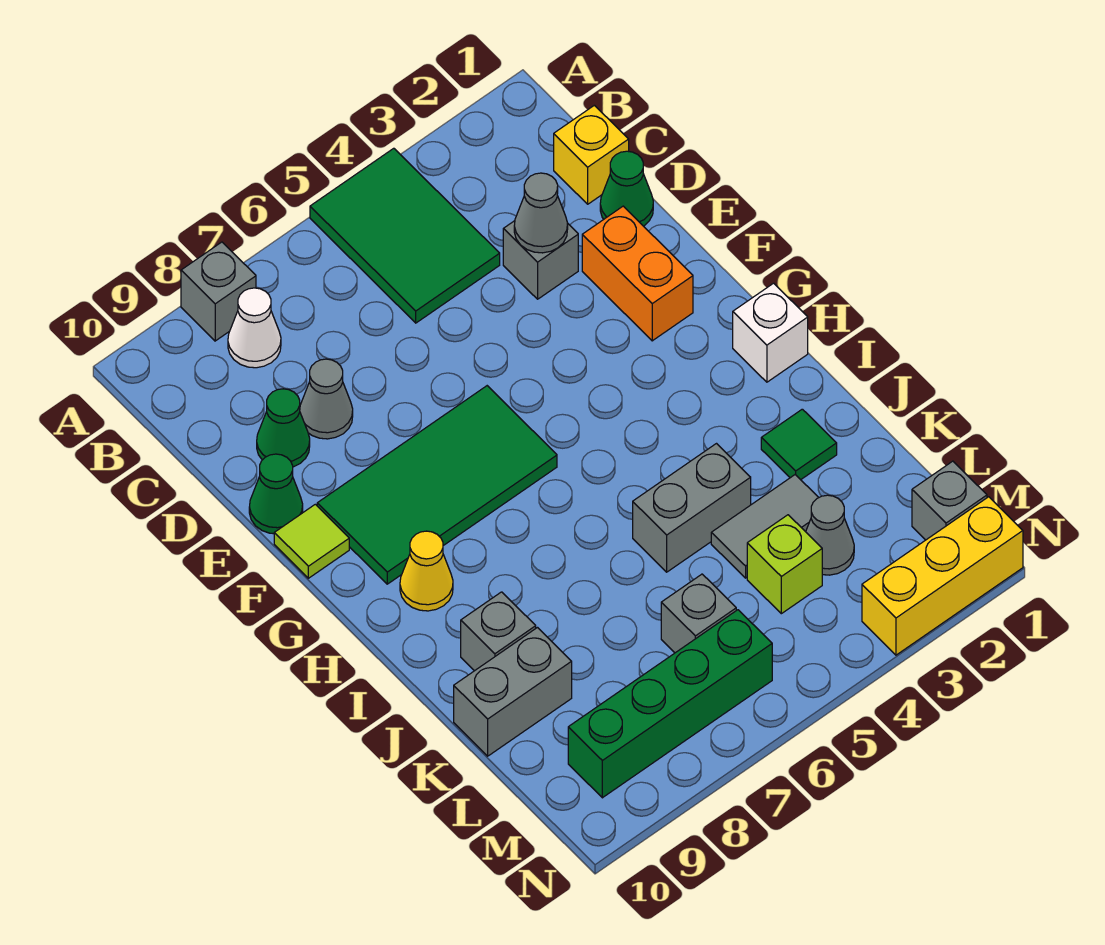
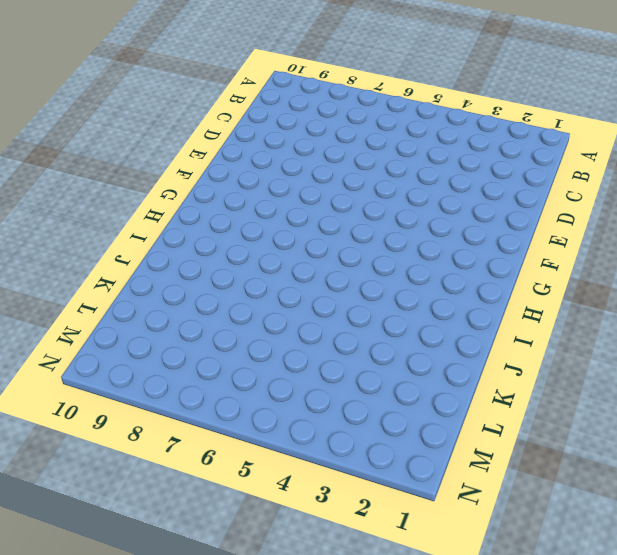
none -> green tile A4:C5 level 1
none -> grey brick A8 level 1
none -> white cone B8 level 1

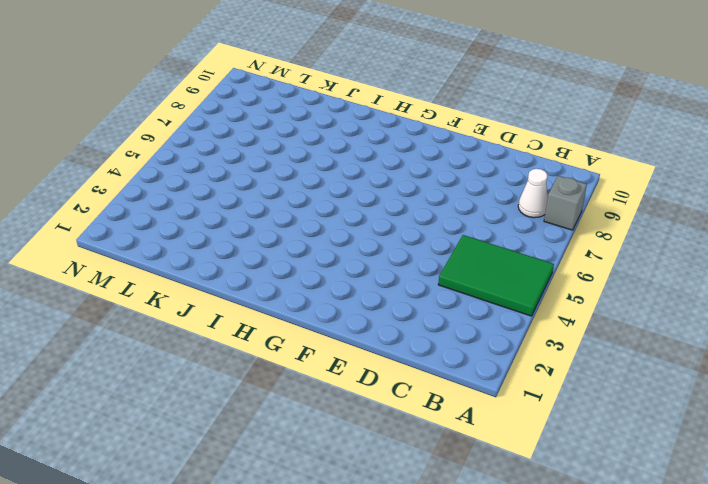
none -> yellow brick C1 level 1
none -> green cone D1 level 1
none -> grey brick D3 level 1

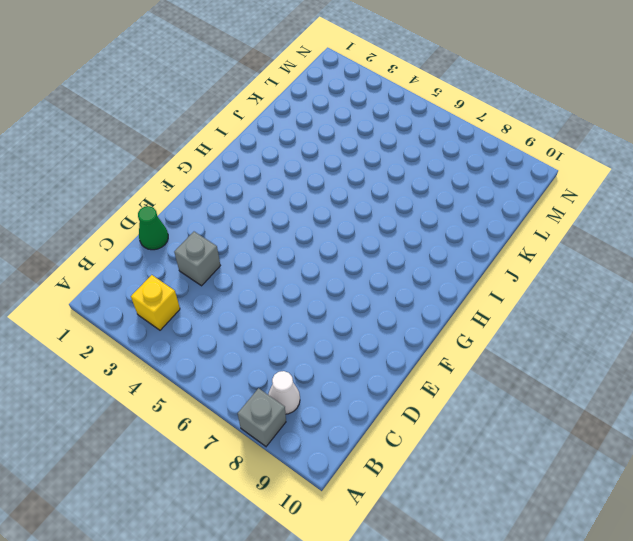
yellow brick B3 level 1 -> yellow brick C1 level 1
none -> green tile A4:C5 level 1
none -> grey cone D8 level 1
none -> green cone D9 level 1

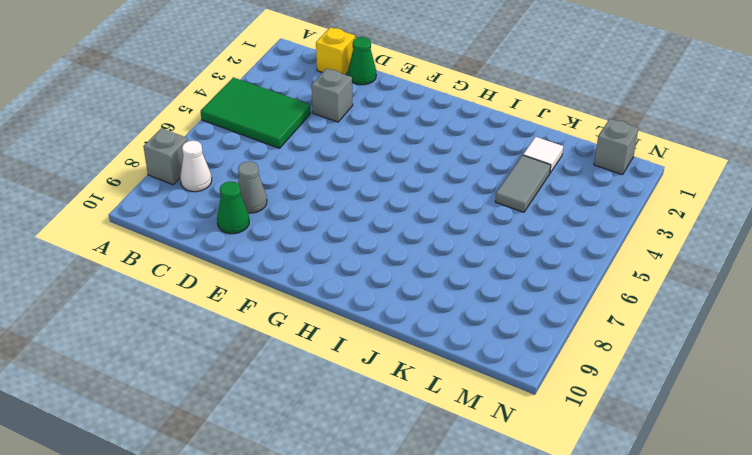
white tile K2 level 1 -> none
none -> orange brick E2:F2 level 1
none -> green cone E10 level 1
none -> green tile F6:G9 level 1

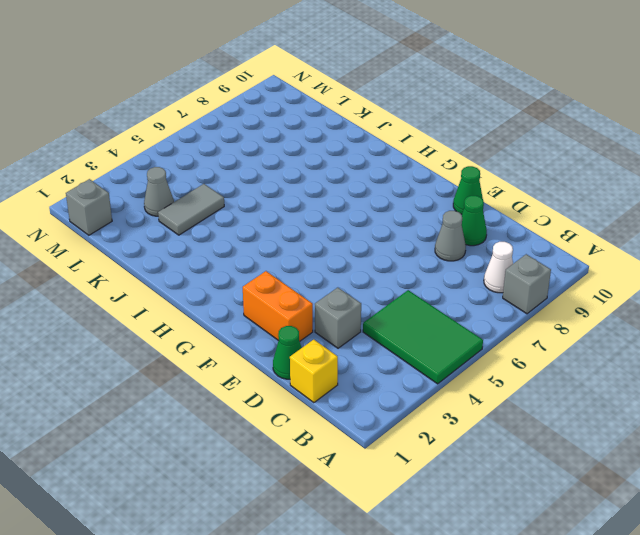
none -> green tile F6:G9 level 1
none -> lime tile F10 level 1
none -> white brick H1 level 1

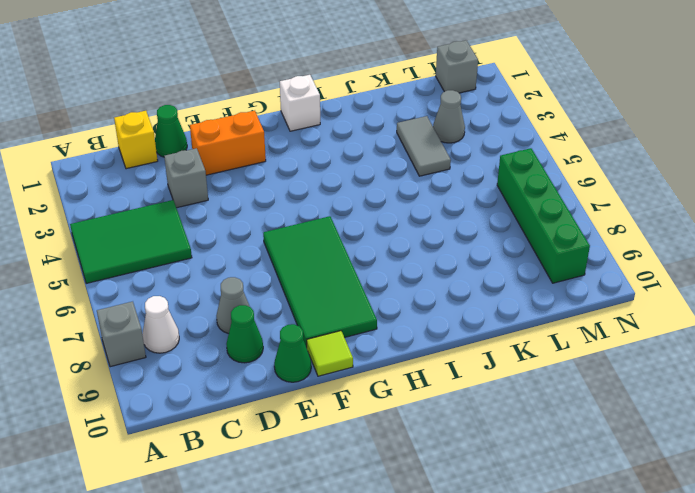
none -> yellow cone H9 level 1
none -> green tile J2 level 1
none -> grey brick J4:J5 level 1

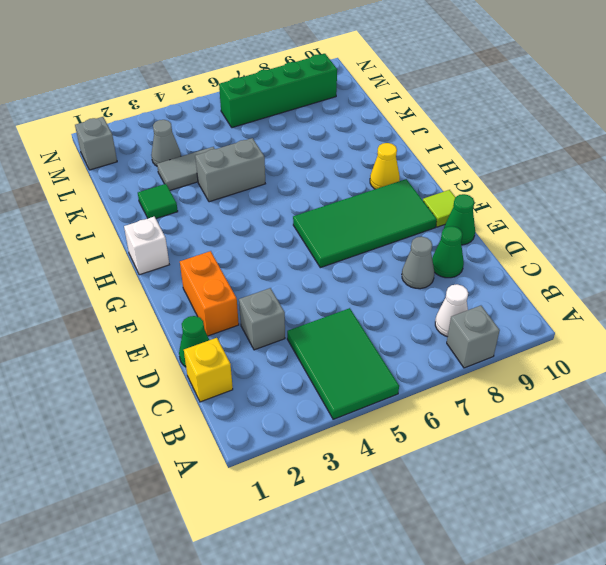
none -> grey brick J9 level 1
none -> grey brick K9:K10 level 1
none -> lime brick L4 level 1

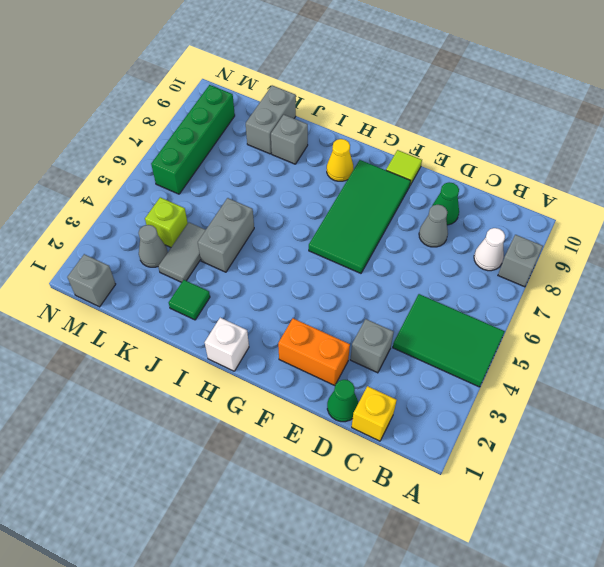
none -> green cone E10 level 1
none -> grey brick L6 level 1
none -> yellow brick N1:N3 level 1

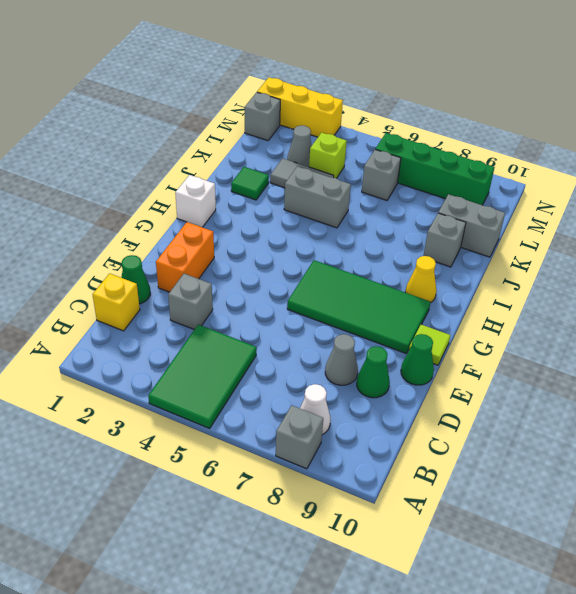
none -> grey cone D3 level 2

